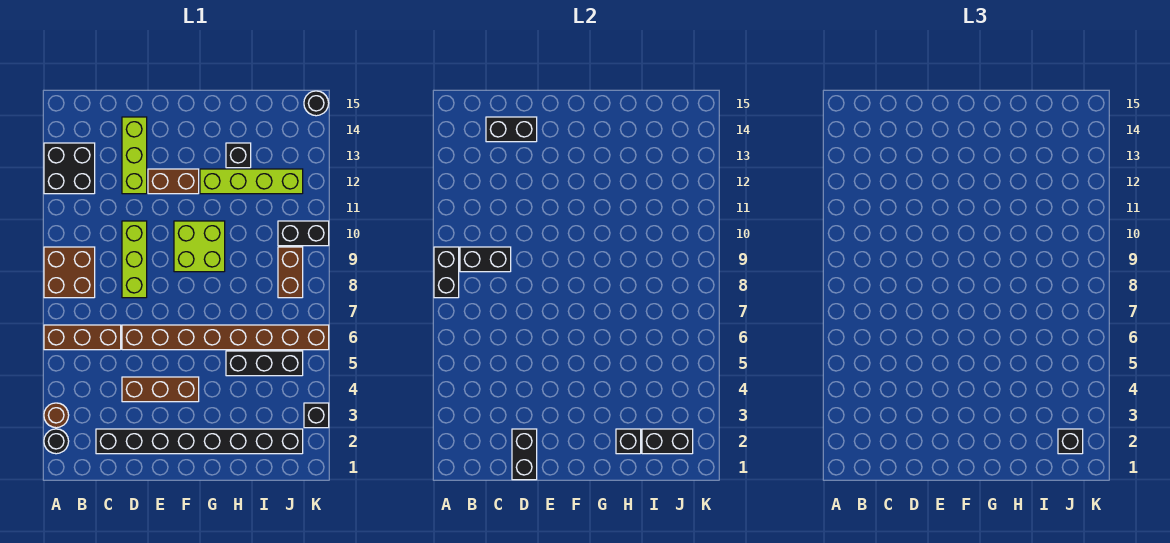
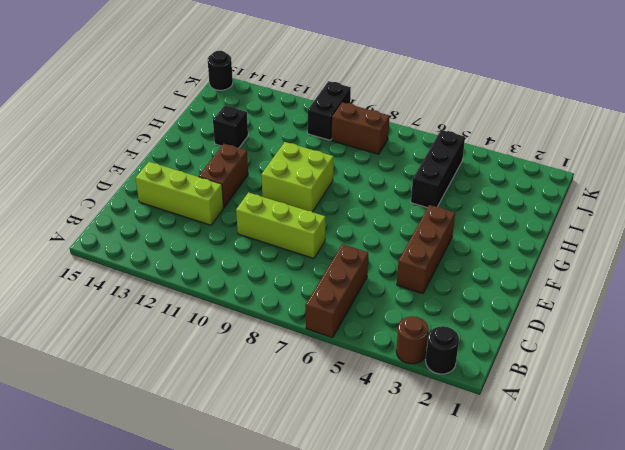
none -> brown brick A8:B9 level 1
none -> black brick A12:B13 level 1
none -> black brick C2:J2 level 1

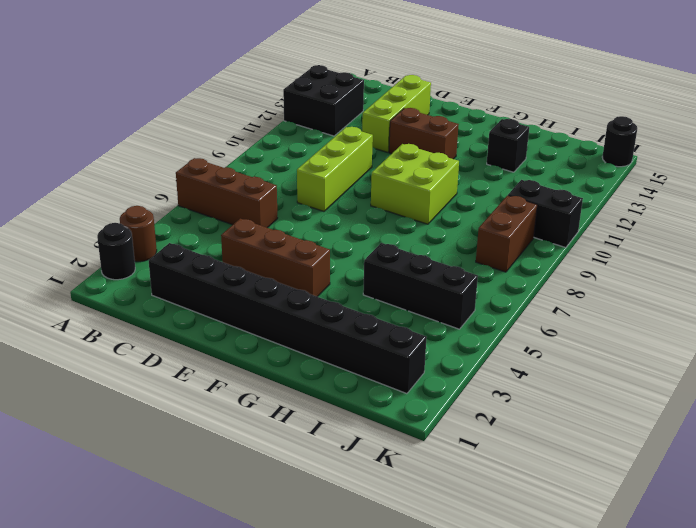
none -> brown brick A8:B9 level 1
none -> brown brick D6:K6 level 1
none -> lime brick G12:J12 level 1

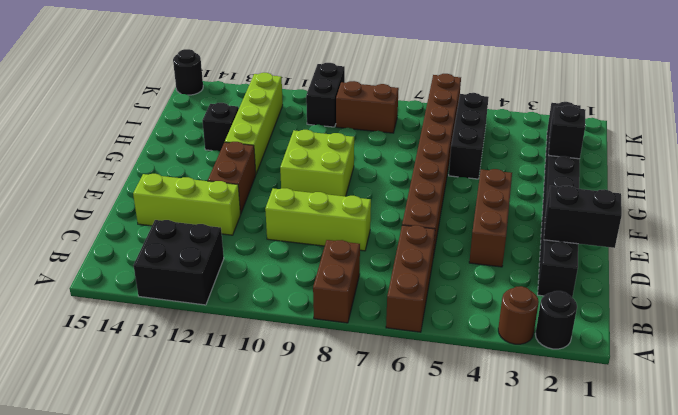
brown brick A8:B8 level 1 -> brown brick A8:B9 level 1
none -> black brick K3 level 1
none -> black brick A8:A9 level 2
none -> black brick B9:C9 level 2

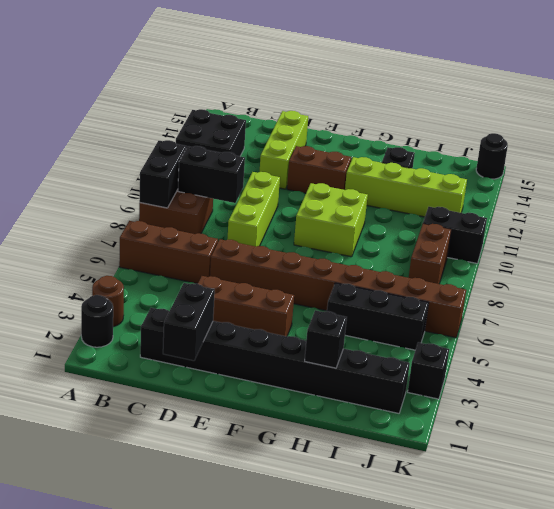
none -> black brick C14:D14 level 2
none -> black brick I2:J2 level 2
none -> black brick J2 level 3

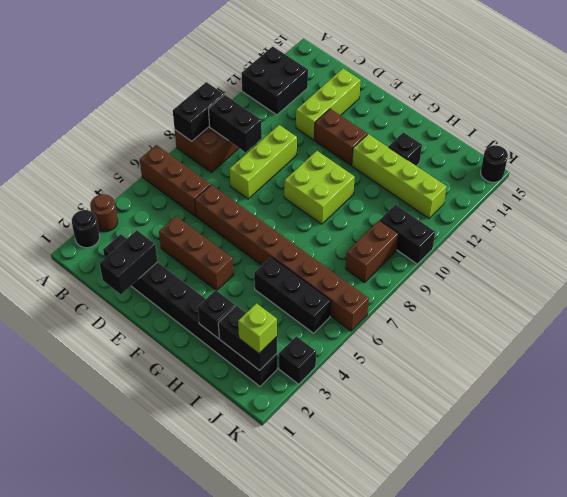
lime brick J2 level 3 -> black brick J2 level 3
none -> black brick C14:D14 level 2

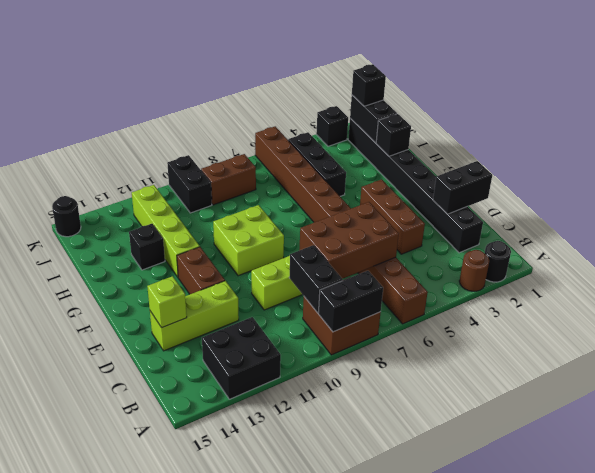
brown brick C6:D8 level 2 -> none
lime brick D14 level 2 -> black brick C14:D14 level 2

